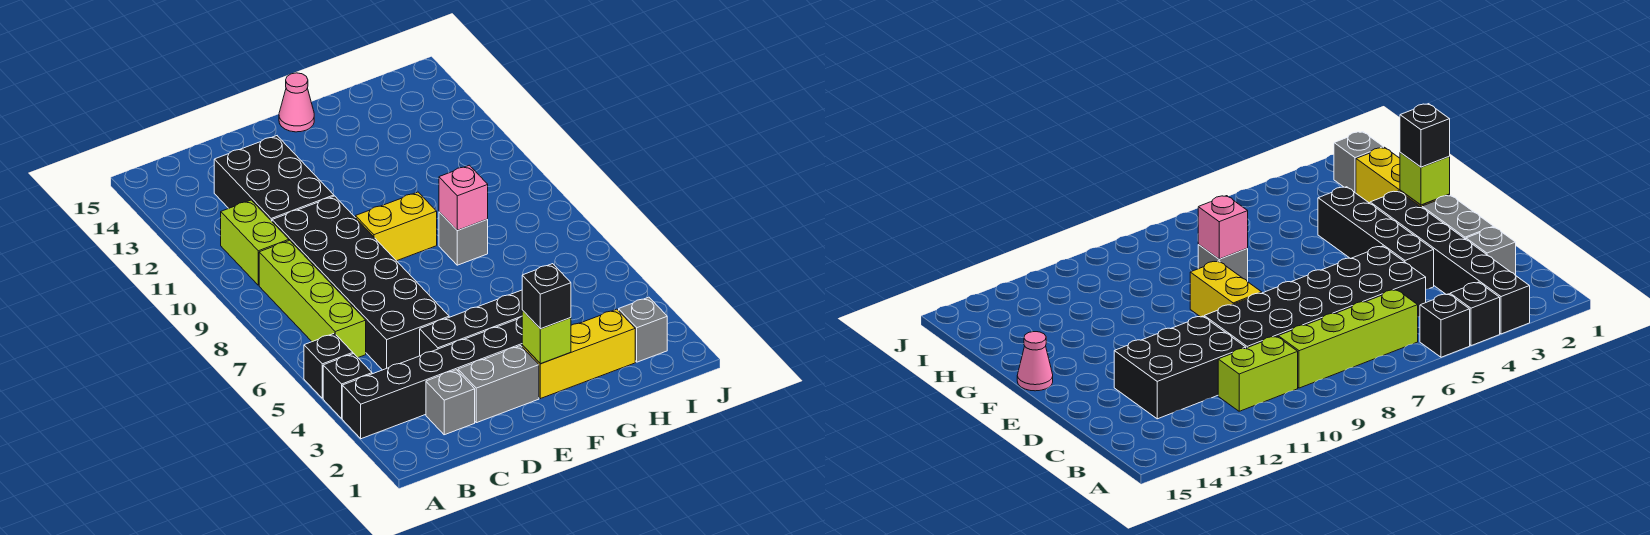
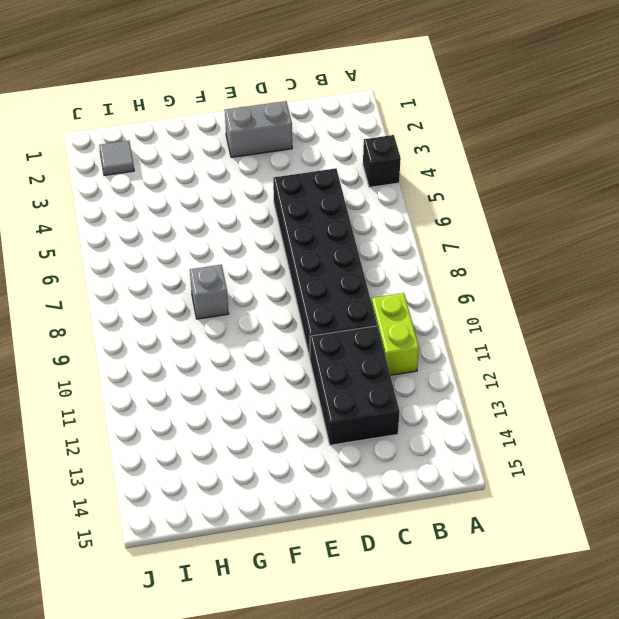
grey tile I2 level 1 -> grey brick I2 level 1
none -> black brick A3:F3 level 1
none -> black brick A5 level 1
none -> lime brick B6:B9 level 1

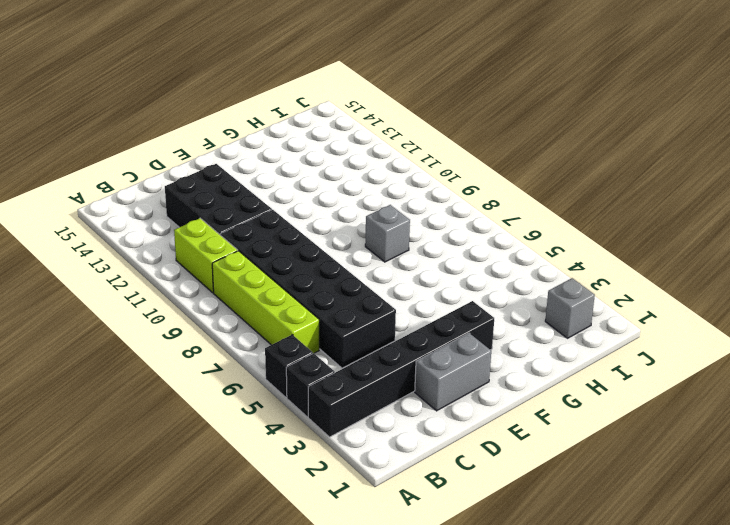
none -> grey brick C2 level 1
none -> black brick D4:G4 level 1
none -> yellow brick E9:F9 level 1

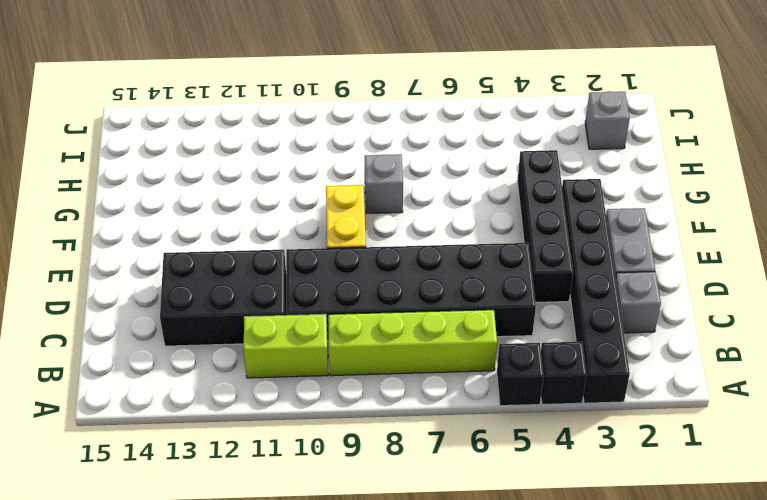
none -> yellow brick F2:H2 level 1
none -> pink cone F15 level 1
none -> lime brick F2 level 2

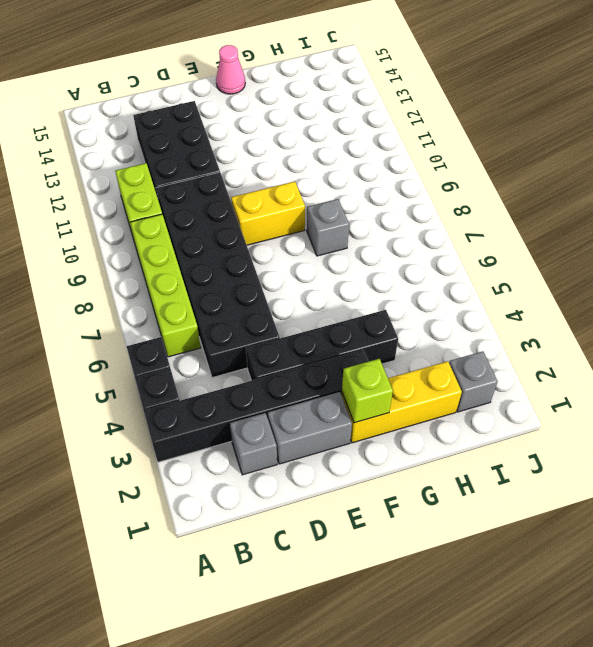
none -> pink brick G8 level 2
none -> black brick F2 level 3

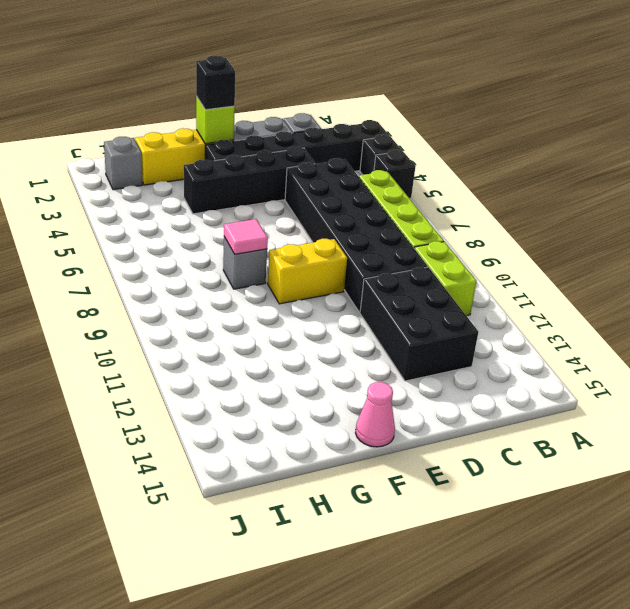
pink tile G8 level 2 -> pink brick G8 level 2

